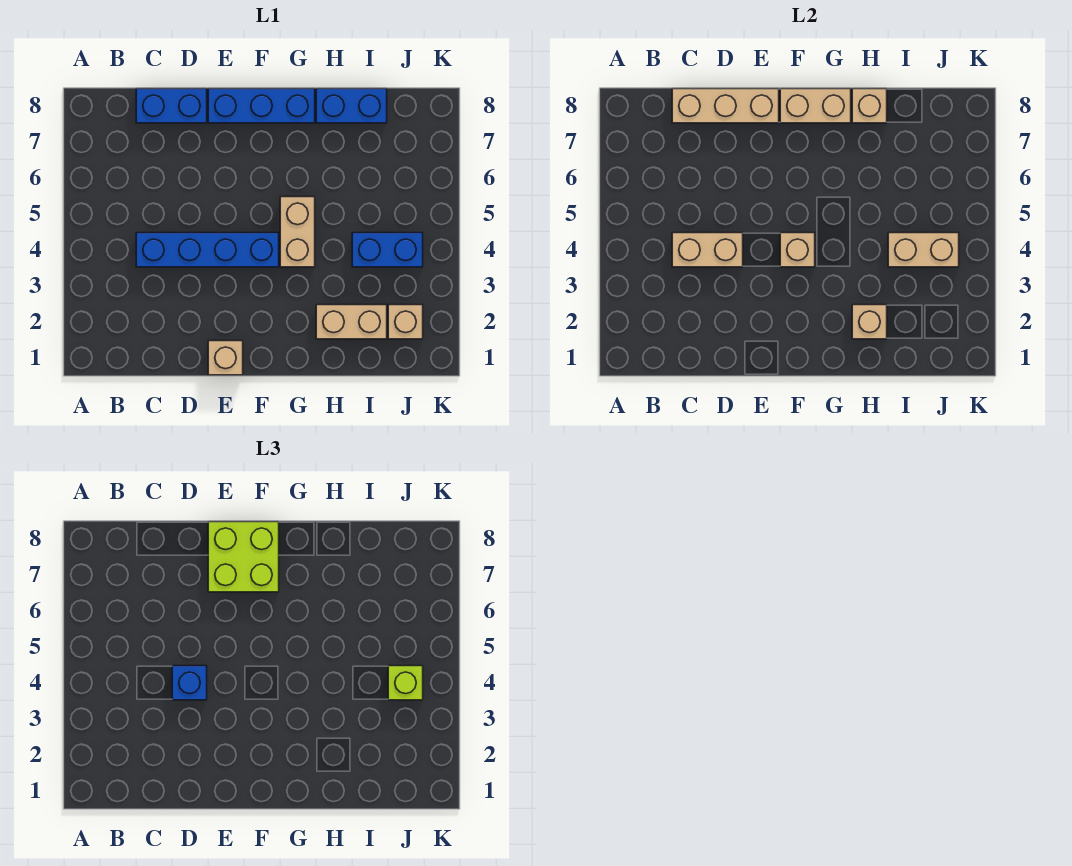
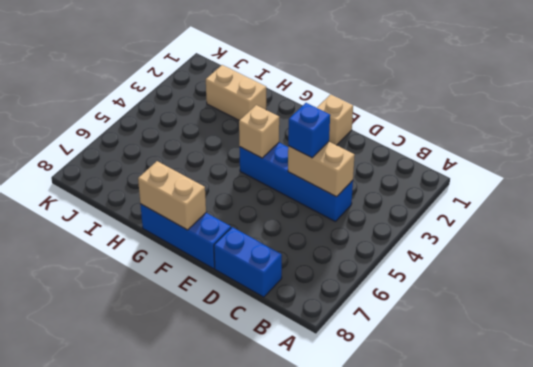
none -> tan brick G4:G5 level 1
none -> blue brick H8:I8 level 1
none -> blue brick I4:J4 level 1

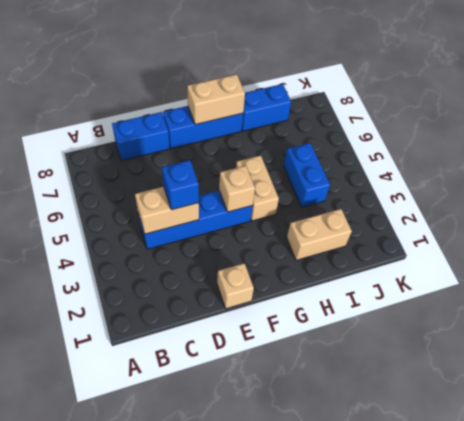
blue brick I4:I5 level 1 -> blue brick I4:J4 level 1
none -> tan brick J2 level 1
none -> tan brick C8:E8 level 2
none -> tan brick H2 level 2

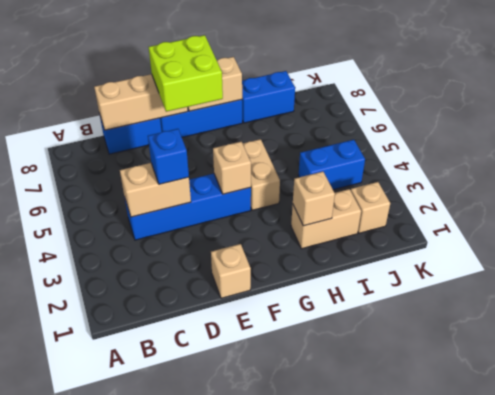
none -> tan brick H8 level 2
none -> tan brick I4:J4 level 2
none -> lime brick J4 level 3

